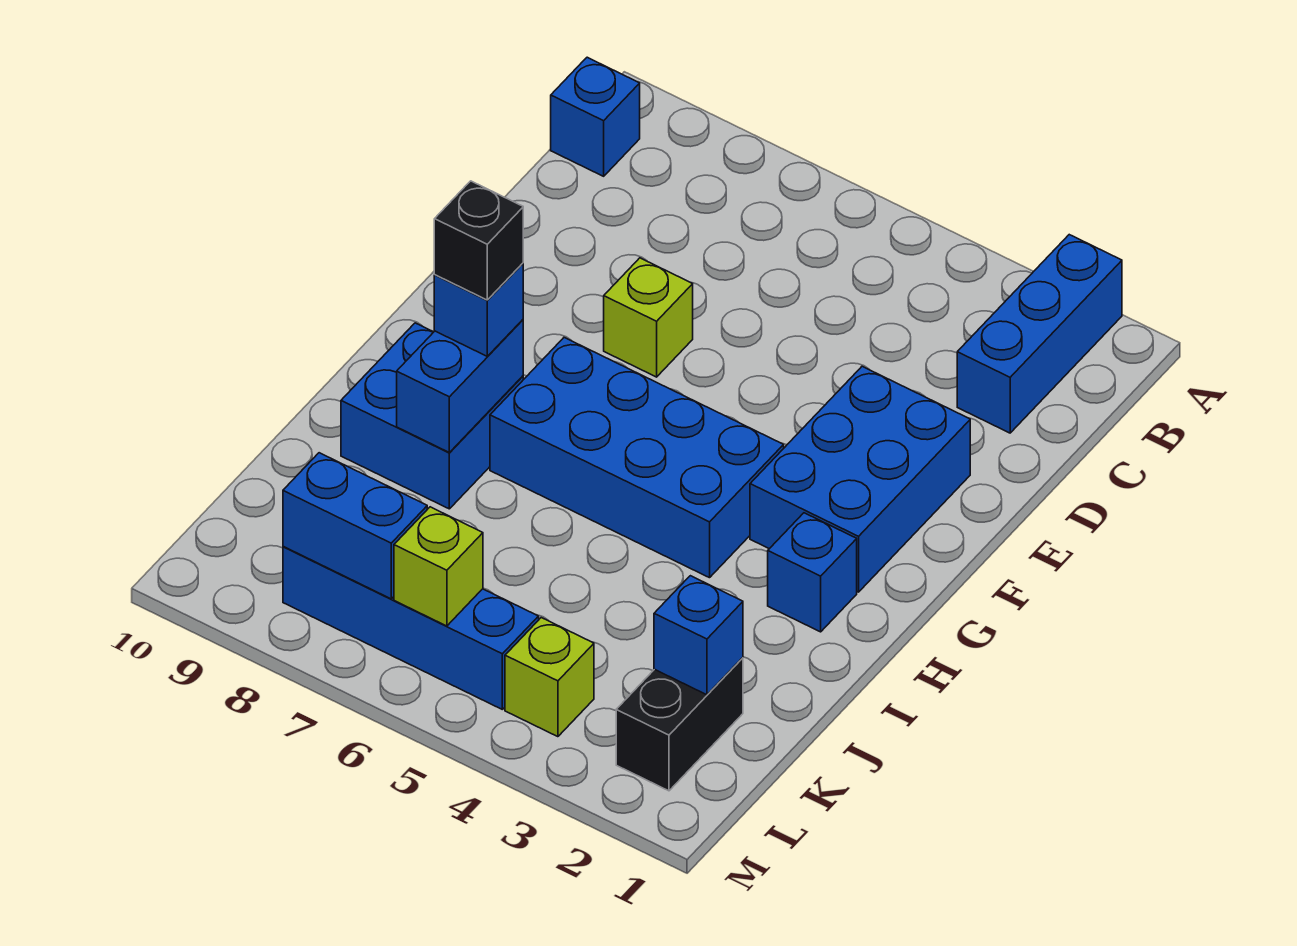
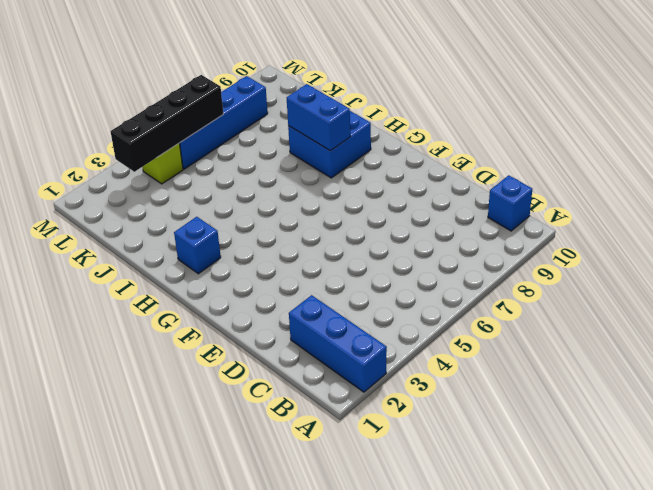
black brick L3:L6 level 2 -> lime brick L6 level 2
none -> blue brick E2:G3 level 1
none -> lime brick E7 level 1
none -> blue brick G4:H7 level 1

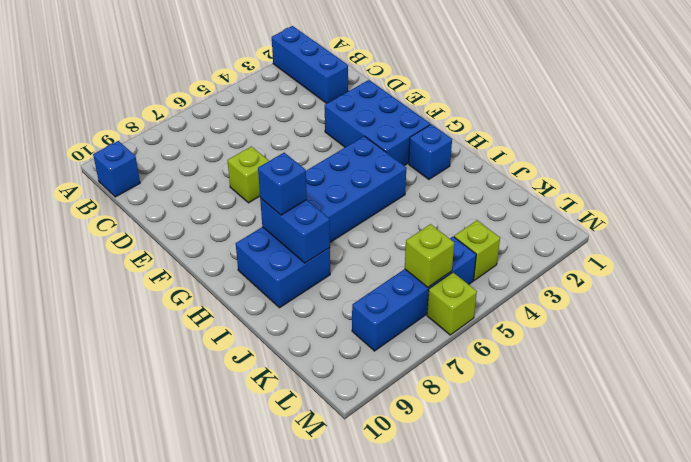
lime brick M6 level 1 -> none
none -> black brick K2:L2 level 1
none -> blue brick K2 level 2
none -> blue brick L7:L8 level 2

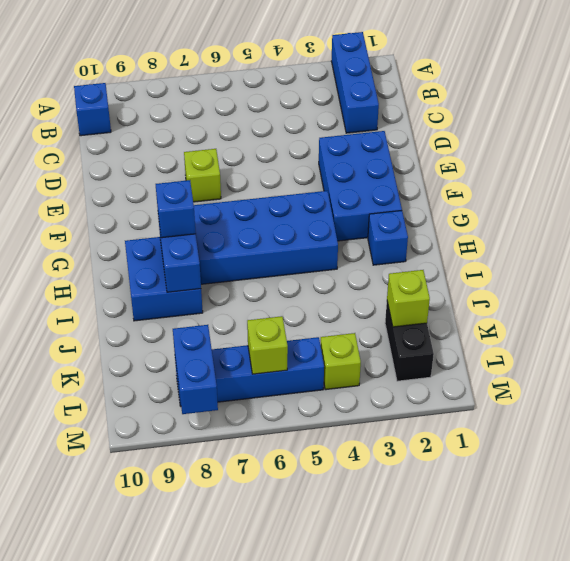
lime brick K2 level 2 -> blue brick K2 level 2
blue brick L8:M8 level 2 -> blue brick L7:L8 level 2
none -> black brick H8 level 4

